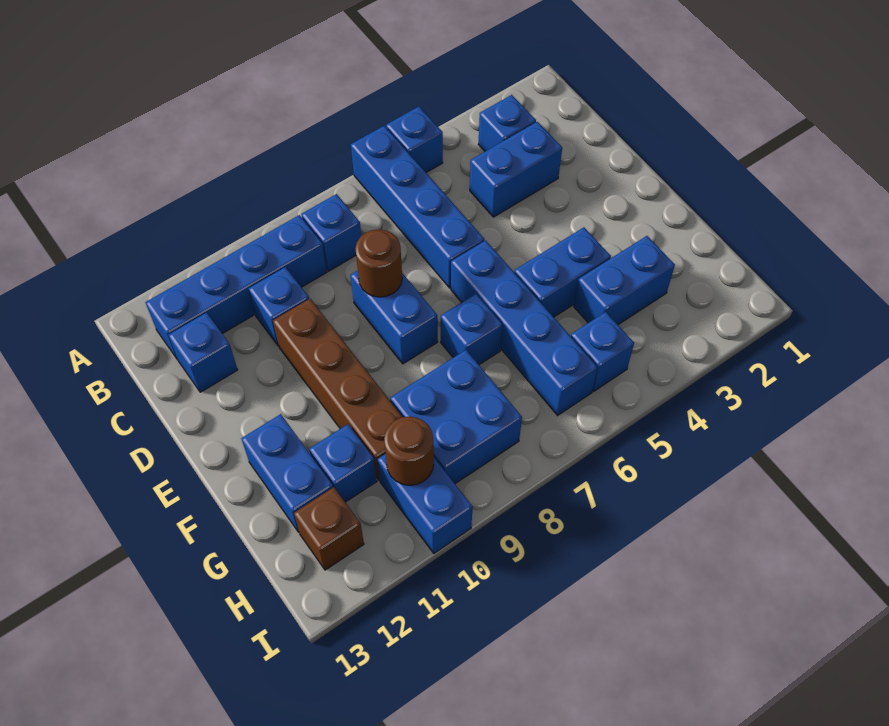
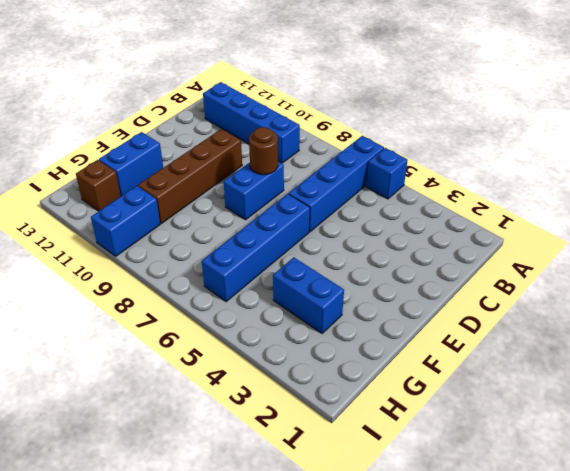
none -> blue brick B3 level 1
none -> blue brick B8 level 1
none -> blue brick C3:C4 level 1

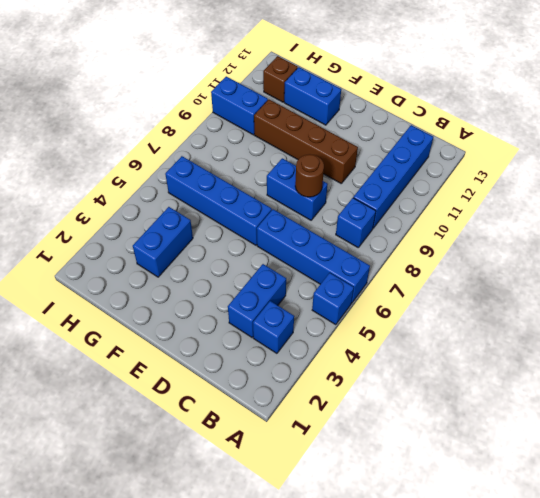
none -> blue brick C10 level 1
none -> blue brick C12 level 1
none -> blue brick F4:F5 level 1

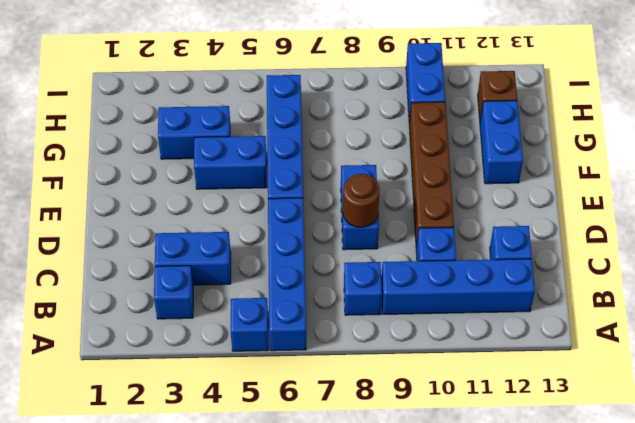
none -> blue brick F7 level 1
none -> blue brick G8:H9 level 1
none -> blue brick G11 level 1

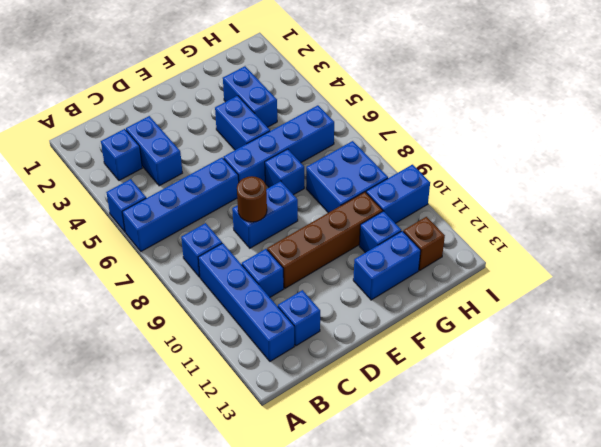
none -> blue brick H5 level 1
none -> brown round brick H10 level 2

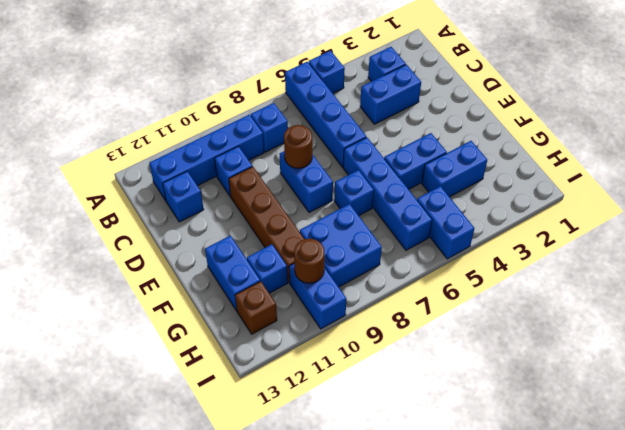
blue brick H5:I5 level 1 -> blue brick H5 level 1

